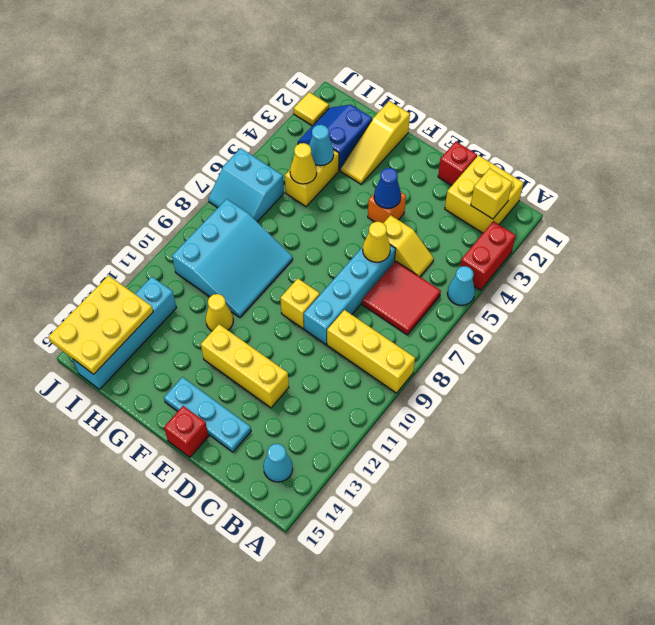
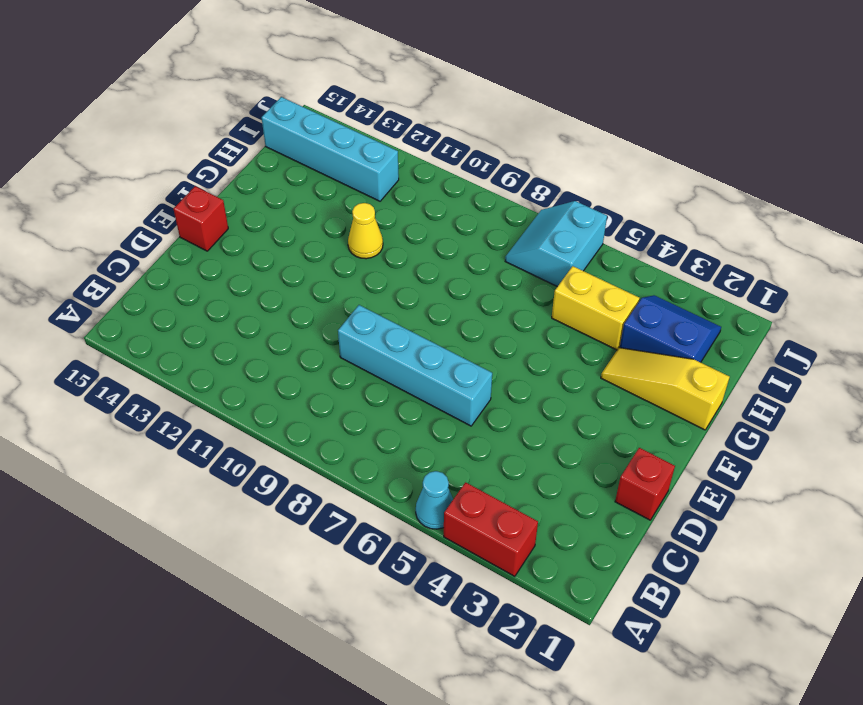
none -> yellow brick A9:C9 level 1
none -> yellow brick B1:C2 level 1
none -> red tile B6:C7 level 1

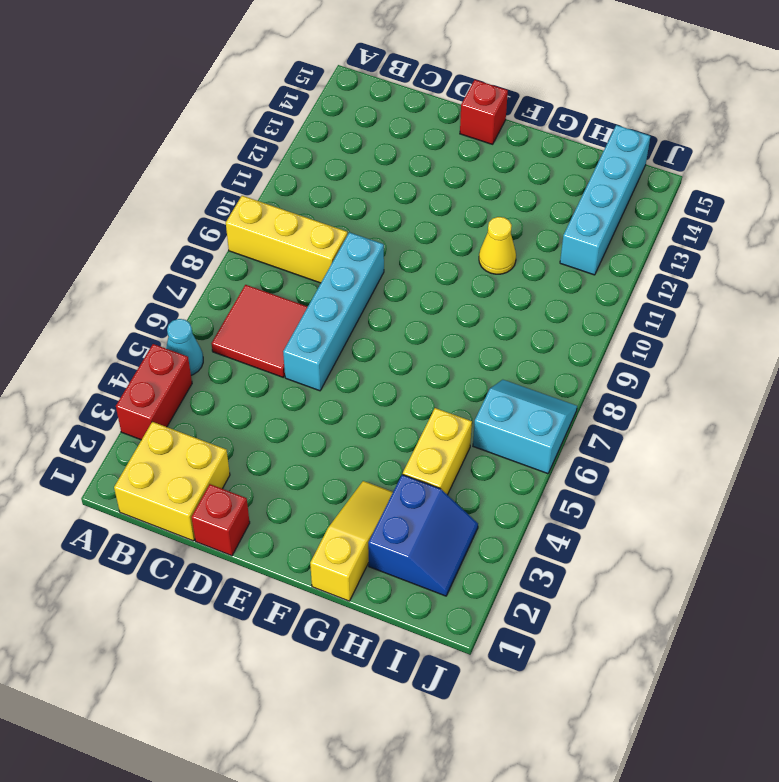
none -> cyan cone B14 level 1
none -> yellow slope C5:D5 level 1 top D
none -> yellow brick D12:F12 level 1

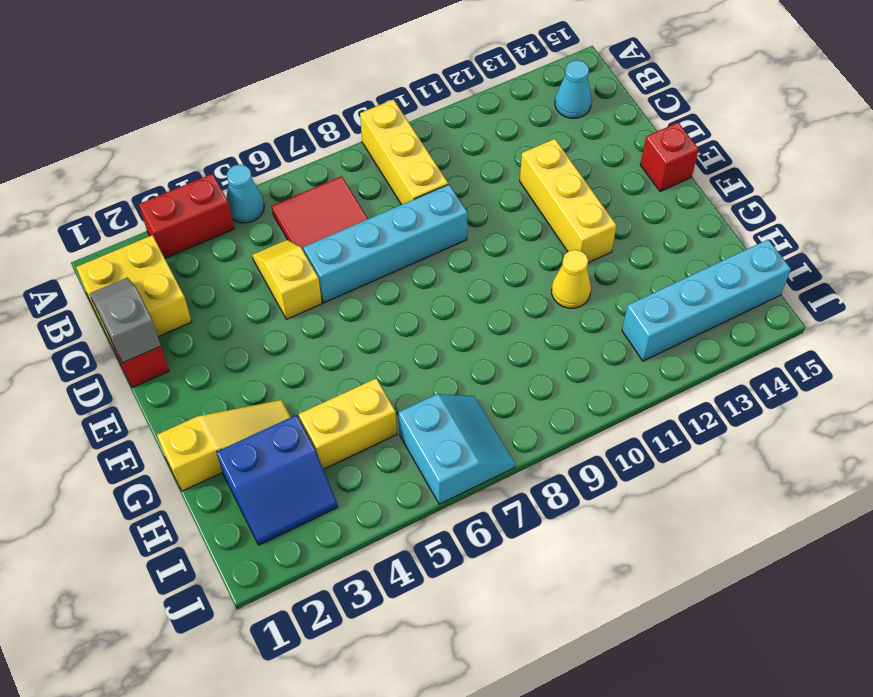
grey slope C1:D1 level 2 top D -> none
none -> cyan plate D14:F14 level 1
none -> orange brick E4 level 1
none -> yellow brick E9 level 1

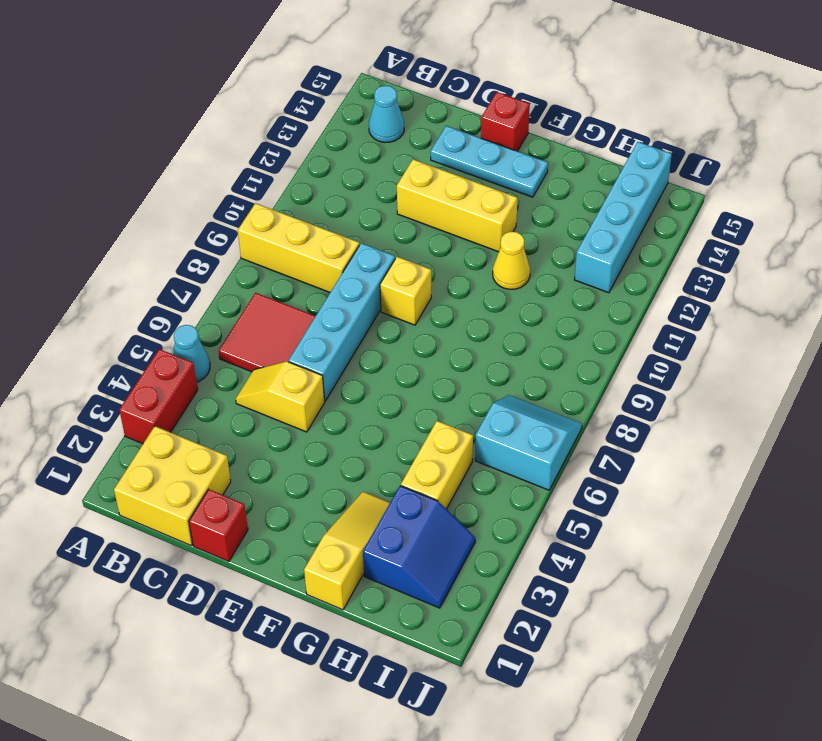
none -> orange brick E4 level 1
none -> cyan slope G8:I10 level 1 top I
none -> yellow tile J2 level 1

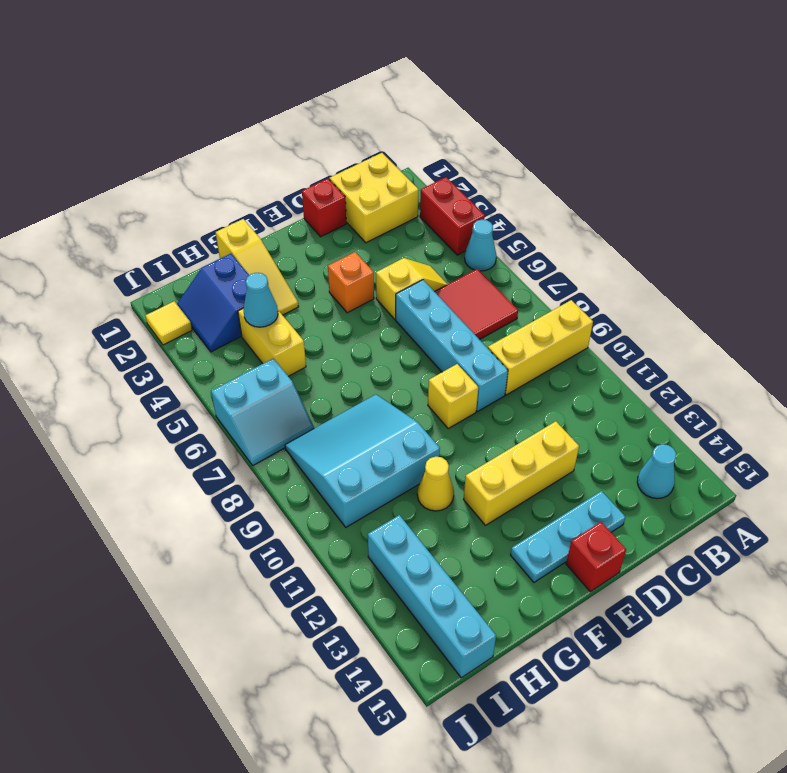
cyan slope G8:I10 level 1 top 10 -> cyan slope G8:I10 level 1 top I
none -> yellow brick B2 level 2
none -> yellow cone D6 level 2
none -> blue cone E4 level 2

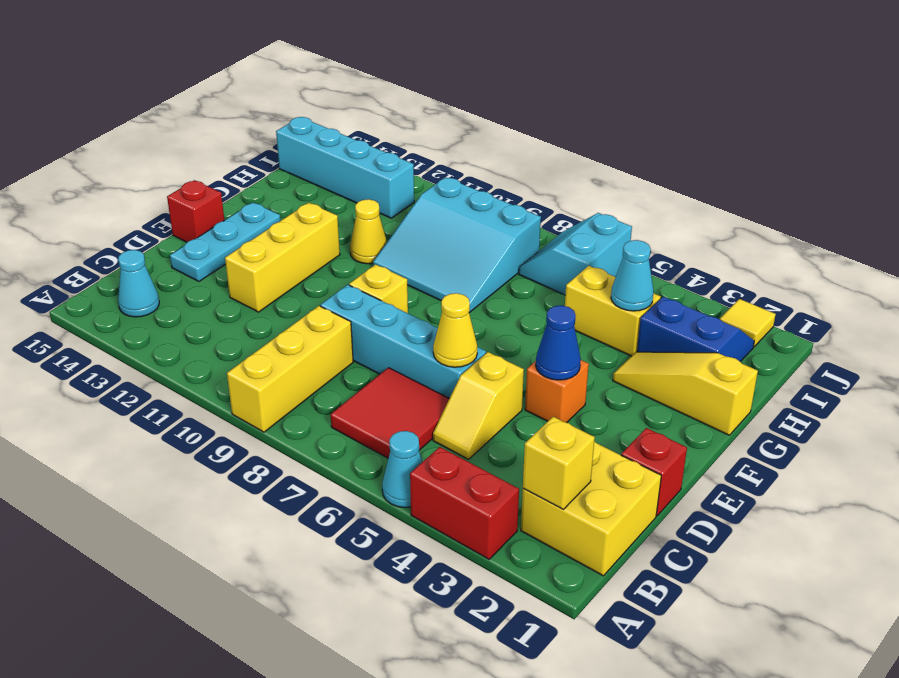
none -> yellow cone H5 level 2
none -> yellow plate I13:J15 level 2

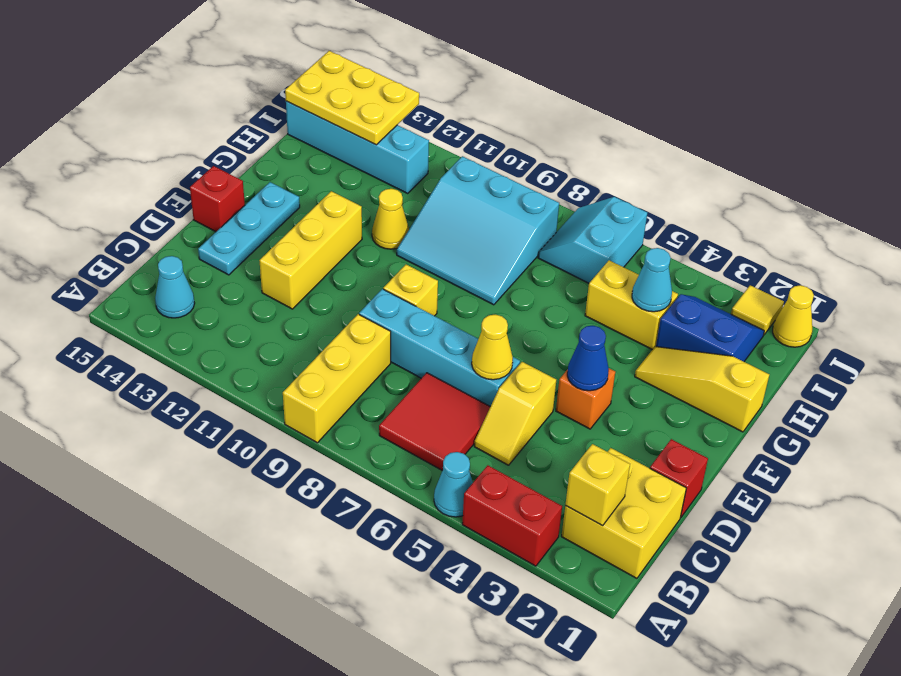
yellow cone J1 level 1 -> yellow cone H5 level 2

